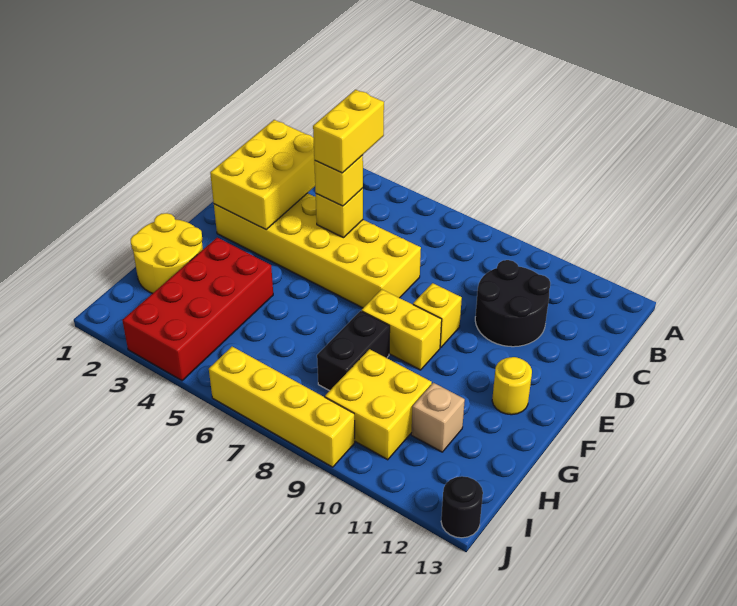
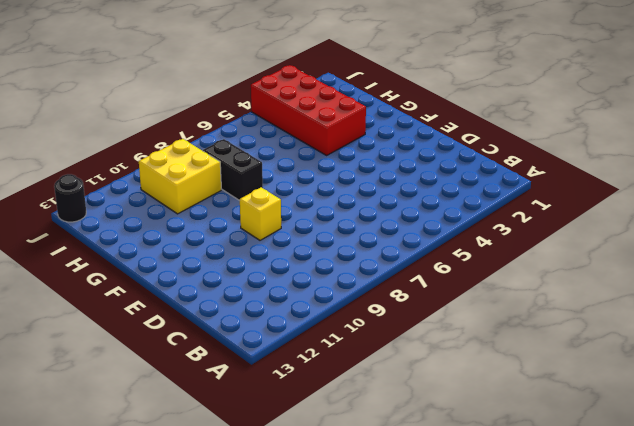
none -> black round brick C10:D11 level 1
none -> yellow brick D2:E7 level 1
none -> yellow brick F8:F9 level 1

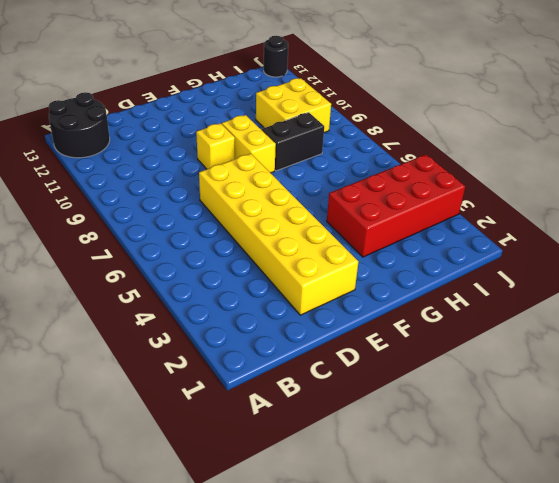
black round brick A12:B13 level 1 -> black round brick C10:D11 level 1
none -> yellow round brick F12 level 1
none -> yellow round brick G1:H2 level 1
none -> tan brick H11 level 1

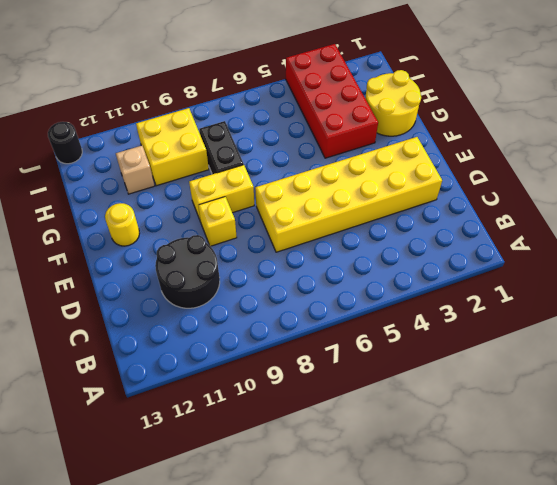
none -> yellow brick J6:J9 level 1
none -> yellow brick C2:E3 level 2
none -> yellow brick D5 level 2

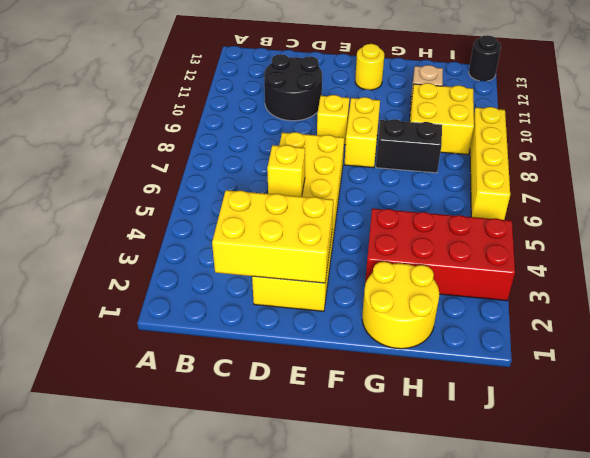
none -> yellow brick D5 level 3
none -> yellow brick C5:D5 level 4

